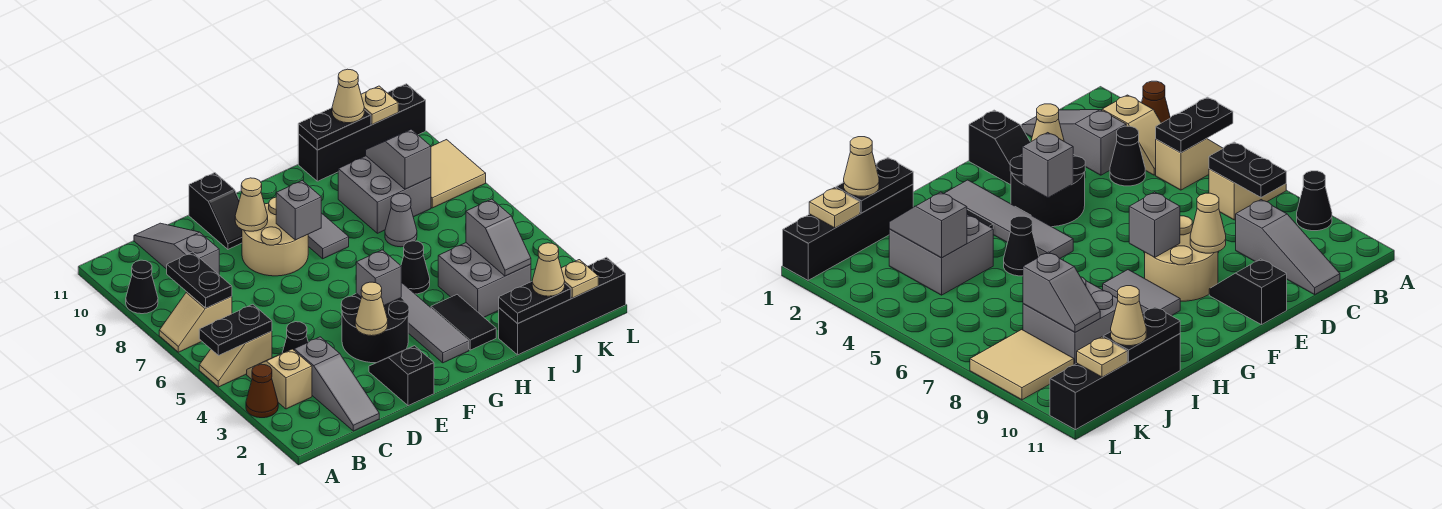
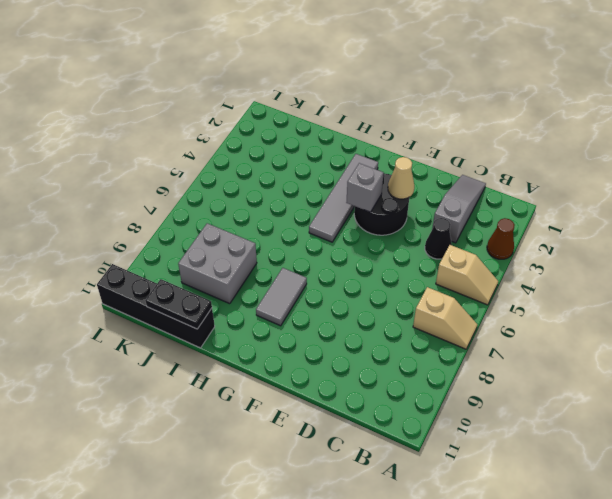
none -> black cone A9 level 1
none -> tan slope B3:B4 level 1 top 3
none -> grey slope C9:C11 level 1 top 9
none -> black slope E1:E2 level 1 top 1

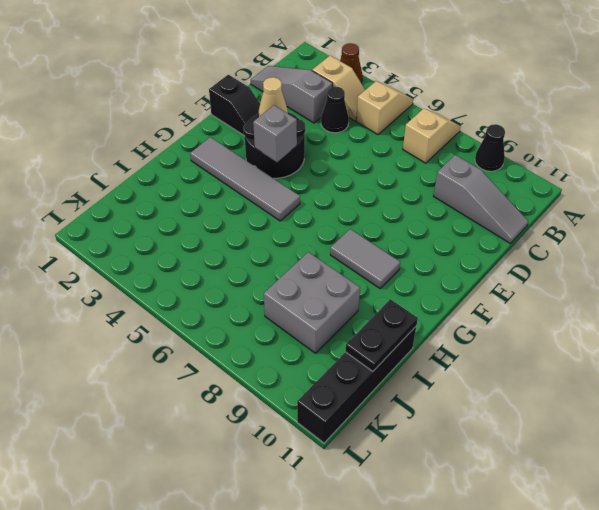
none -> tan round brick E8:F9 level 1
none -> black slope E10:E11 level 1 top 11
none -> black tile H2:H3 level 1
none -> black cone H5 level 1

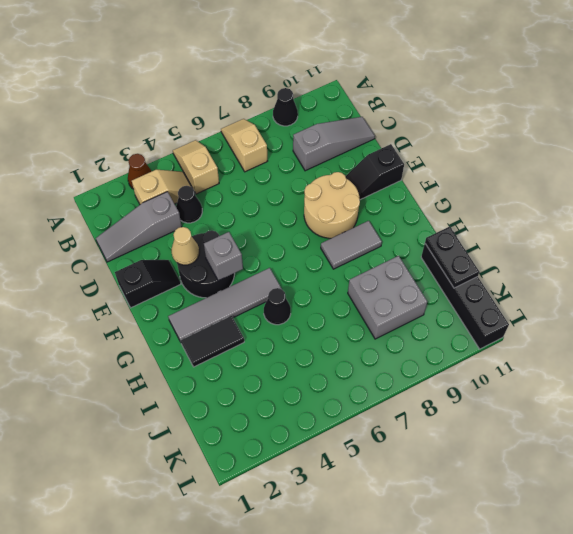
none -> black brick I1:L1 level 1
none -> grey brick I3:J4 level 1
none -> grey cone I7 level 1
none -> tan tile K8:L9 level 1

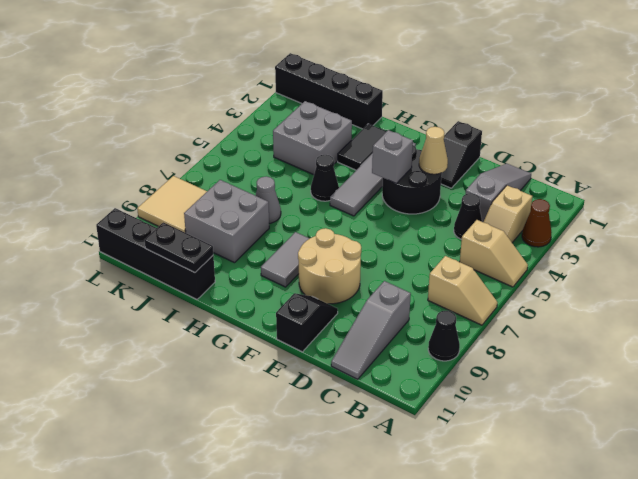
none -> black plate A5:B5 level 2
none -> black plate B7:B8 level 2
none -> tan cone E9 level 2
none -> grey brick F8 level 2

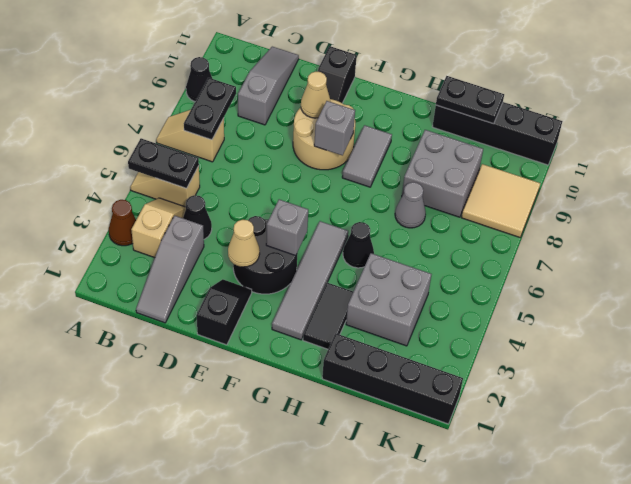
none -> black plate I1:J1 level 2
none -> grey slope J3:J4 level 2 top 4
none -> grey slope J8:J9 level 2 top 8
none -> tan plate K1 level 2

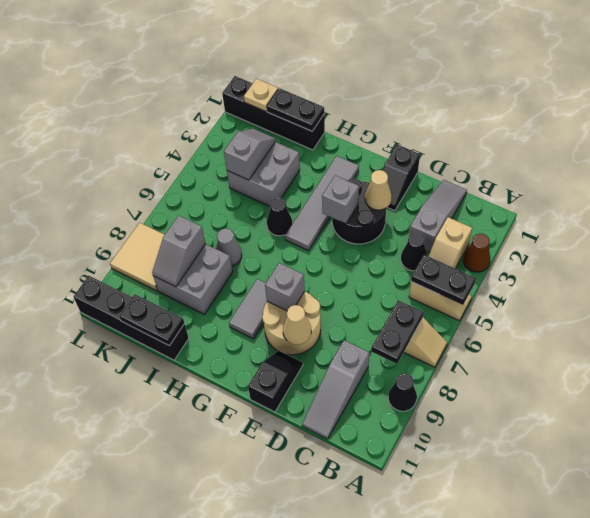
none -> black tile H2:H3 level 1
none -> tan plate K11 level 2
none -> tan cone J1 level 3
none -> tan cone J11 level 3

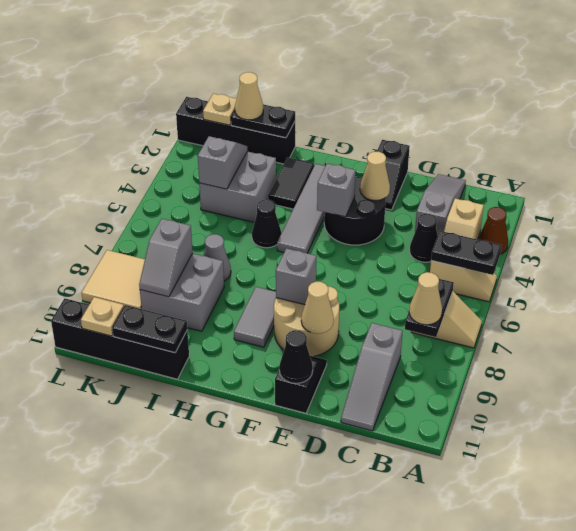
tan cone B8 level 3 -> tan cone J11 level 3
black cone E11 level 2 -> black cone A9 level 1

